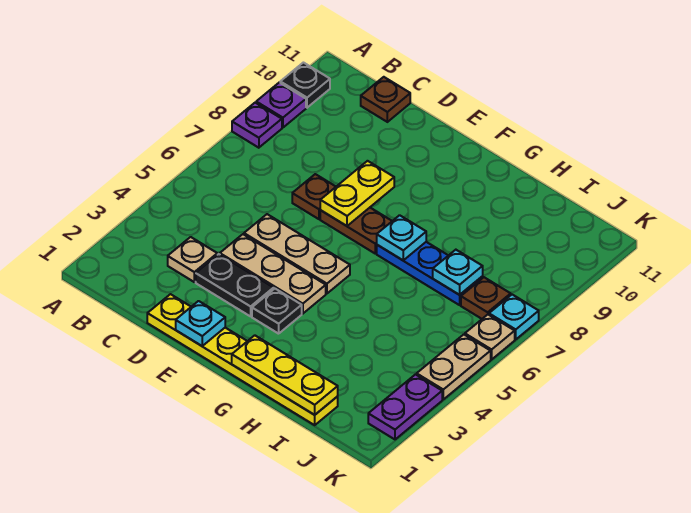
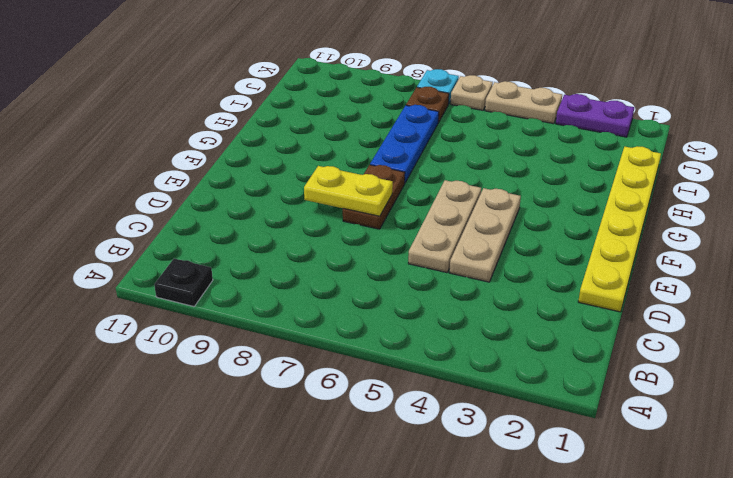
none -> purple plate A8 level 1
none -> purple plate A9 level 1
none -> tan plate C3 level 1

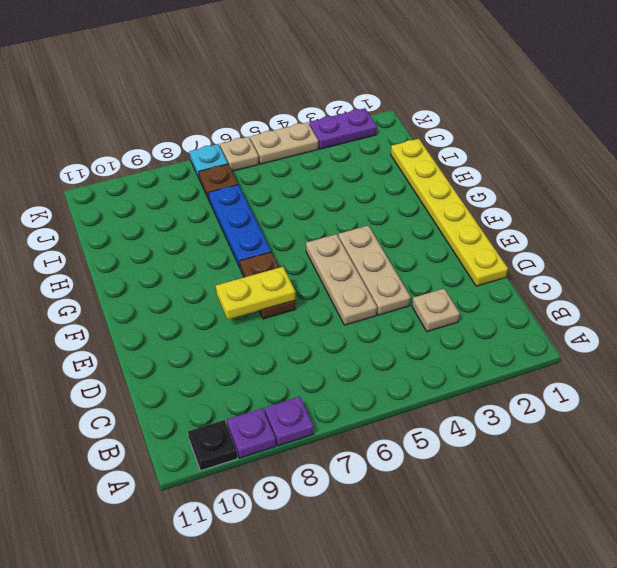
none -> brown plate C11 level 1
none -> black plate D3:E3 level 1
none -> brown plate D7 level 1

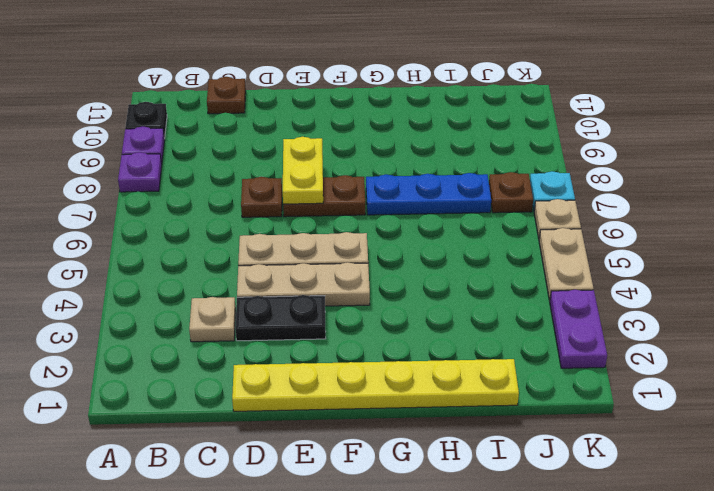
none -> black plate F3 level 1
none -> cyan plate E1 level 2
none -> yellow plate G1:I1 level 2

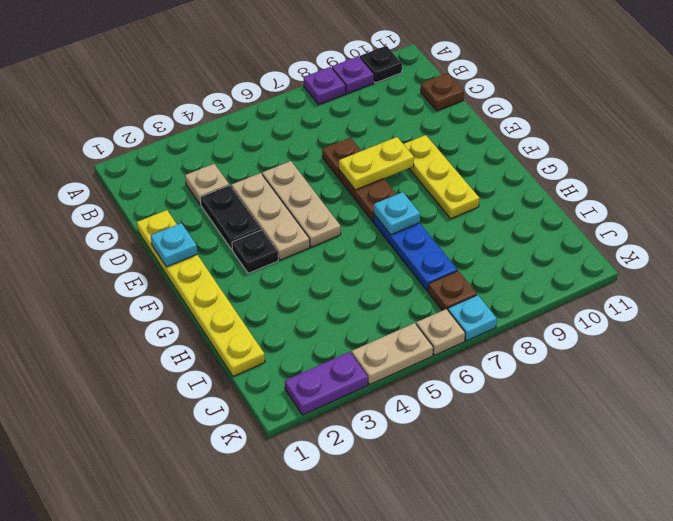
yellow plate E9:G9 level 1 -> yellow plate G1:I1 level 2
none -> cyan plate I7 level 2

